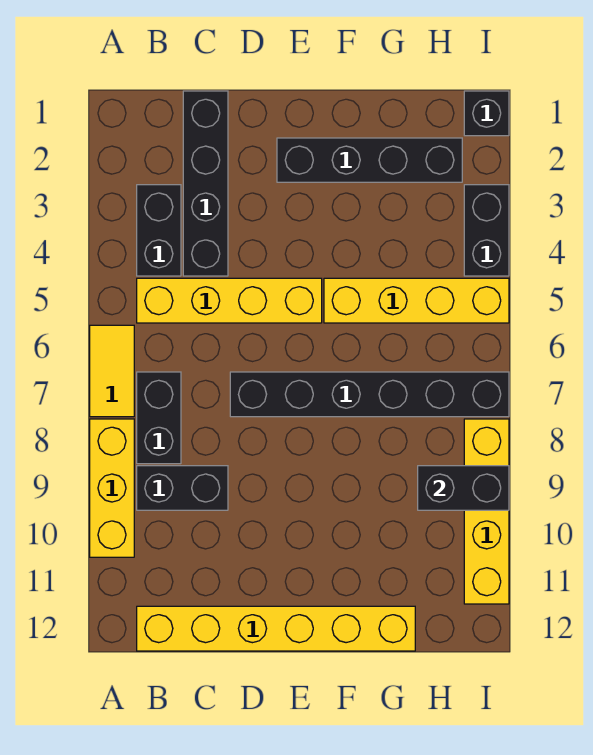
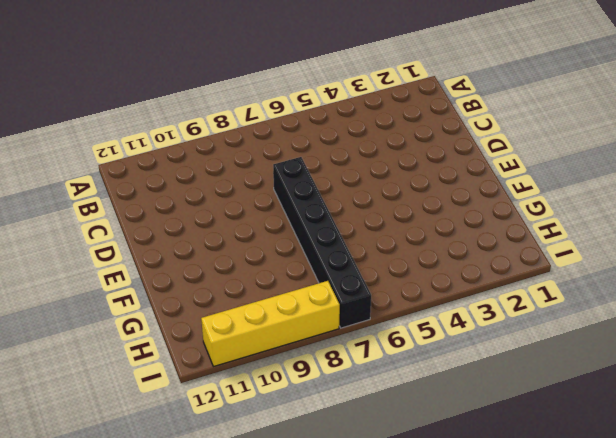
none -> yellow tile A6:A7 level 1
none -> yellow brick A8:A10 level 1
none -> black brick B3:B4 level 1

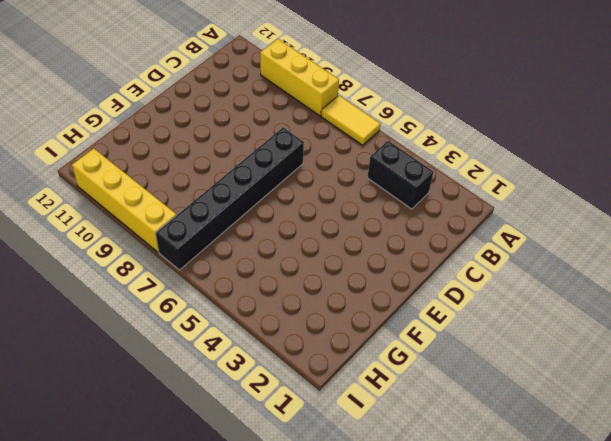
none -> yellow brick B5:E5 level 1
none -> black brick B7:B8 level 1
none -> black brick B9:C9 level 1

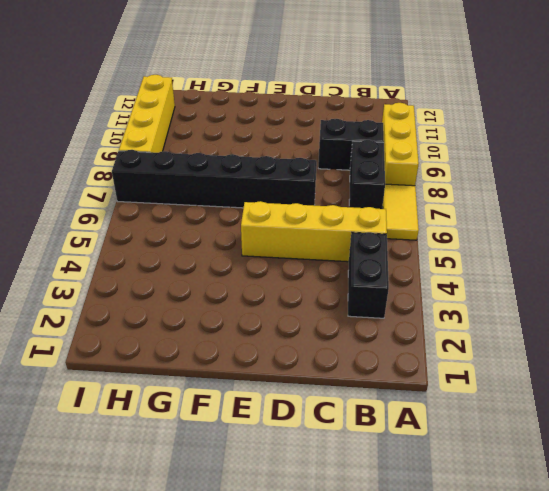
none -> yellow brick B12:G12 level 1
none -> black brick C1:C4 level 1
none -> black brick E2:H2 level 1

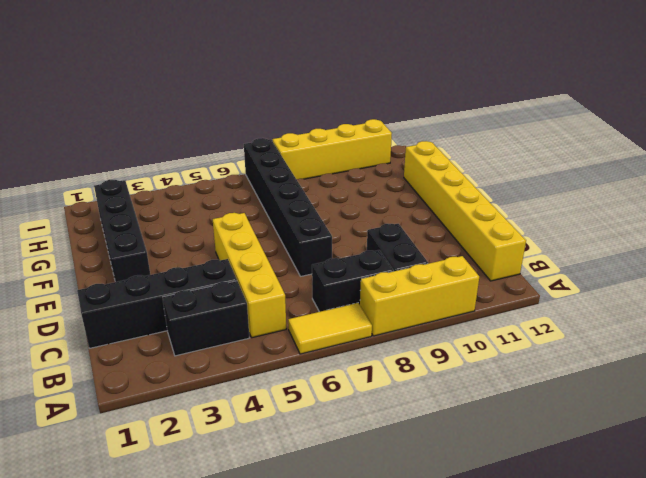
none -> yellow brick F5:I5 level 1
none -> black brick I1 level 1
none -> black brick I3:I4 level 1

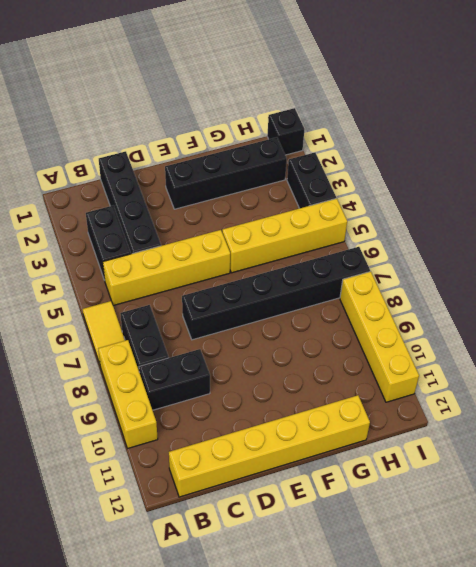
none -> black brick H9:I9 level 2

